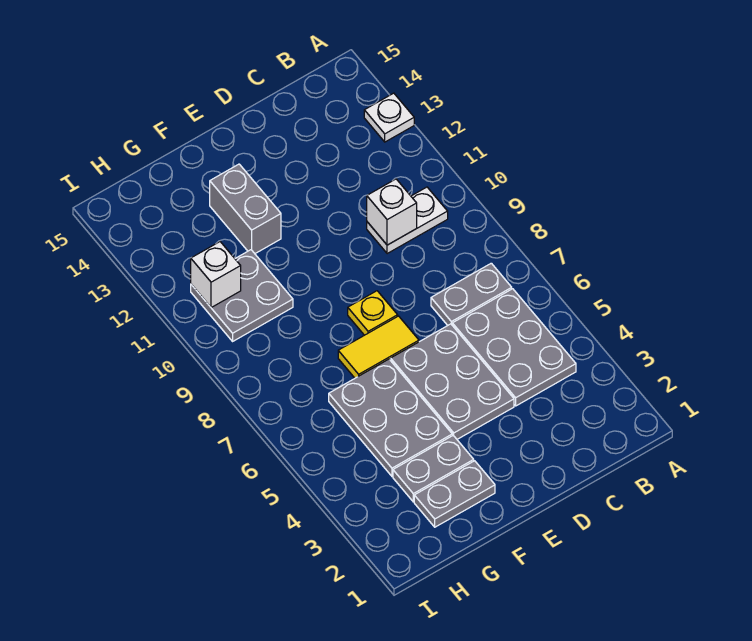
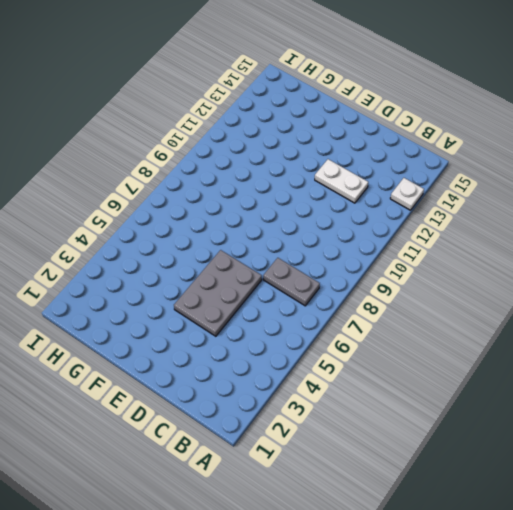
white plate C12:D12 level 1 -> white plate B10:C10 level 1
none -> grey plate B4:C6 level 1
none -> yellow tile E7:F7 level 1
none -> yellow plate E8 level 1

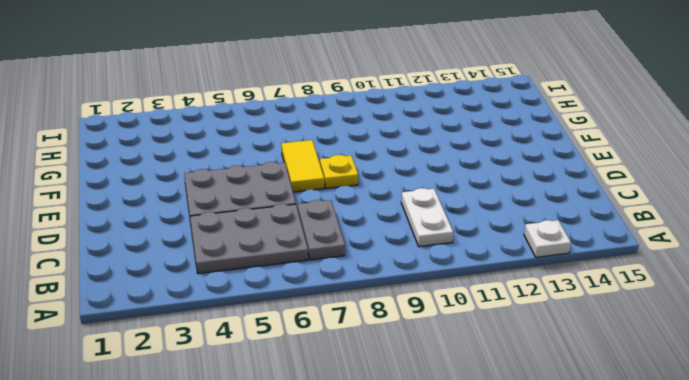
none -> grey plate F2:G2 level 1
none -> grey plate F3:G3 level 1
none -> grey plate F4:G6 level 1

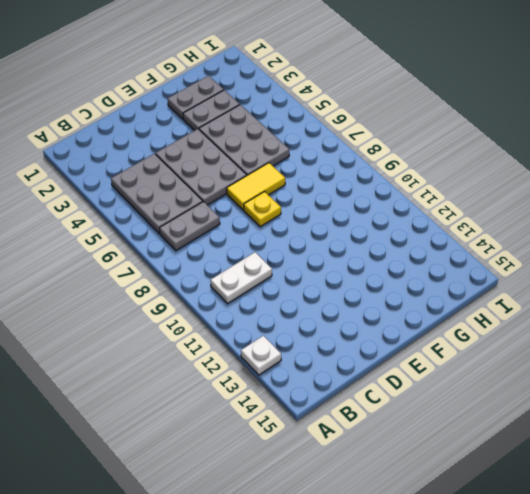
none -> grey brick F12:F13 level 1
none -> grey plate G10:H11 level 1
none -> white brick C10 level 2

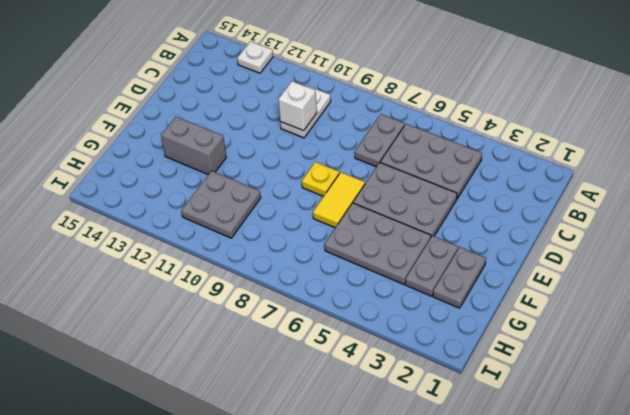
none -> white brick H11 level 2

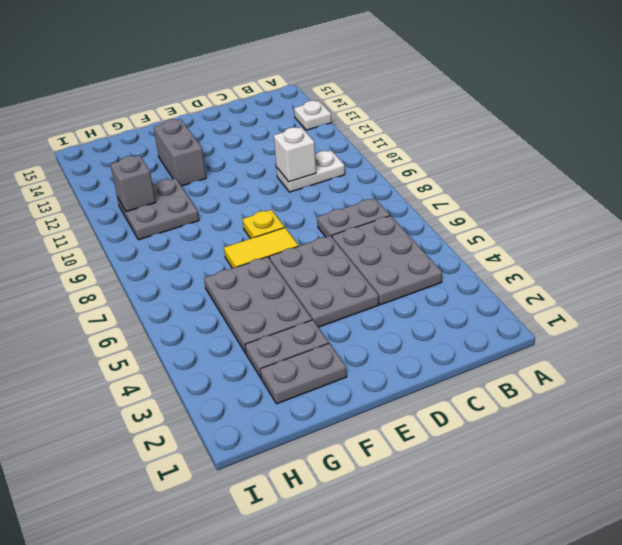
grey brick H11 level 2 -> white brick H11 level 2

